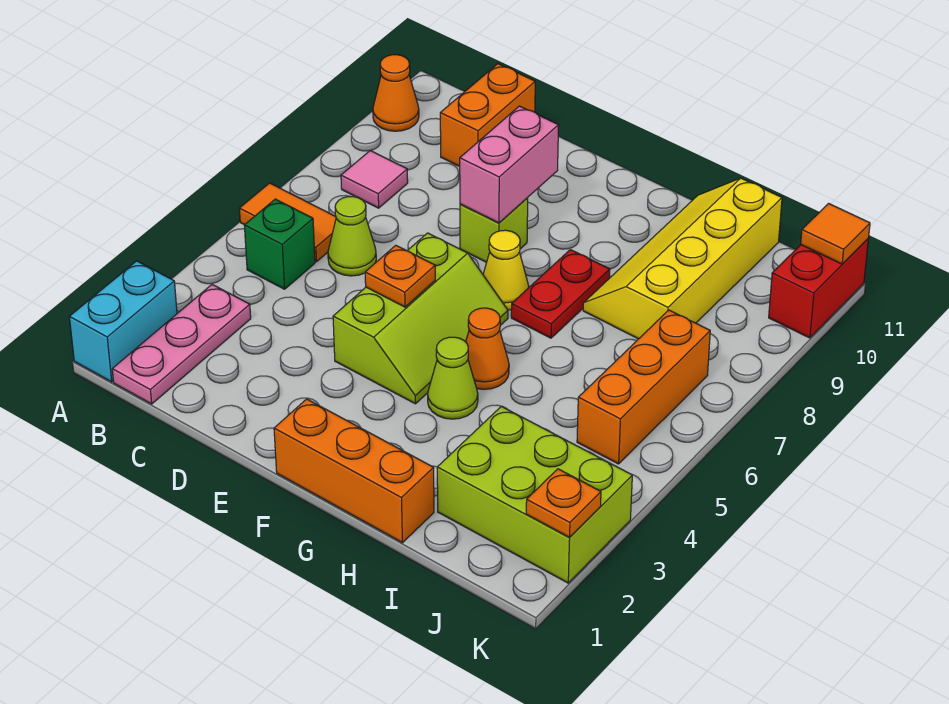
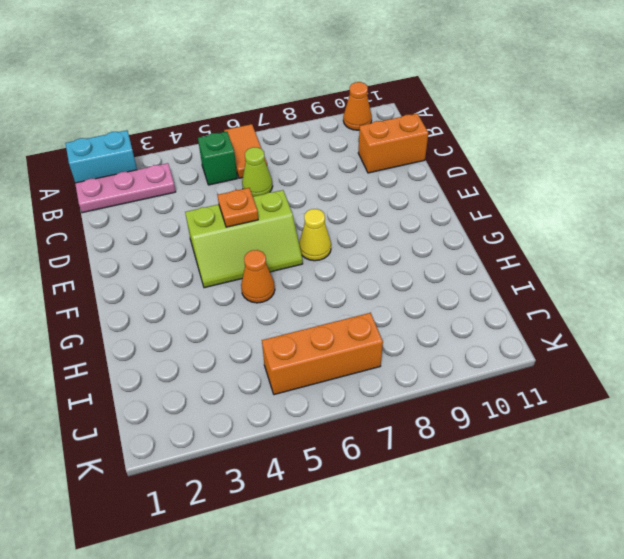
none -> pink tile B8 level 1
none -> lime brick E8 level 1
none -> orange brick F1:H1 level 1

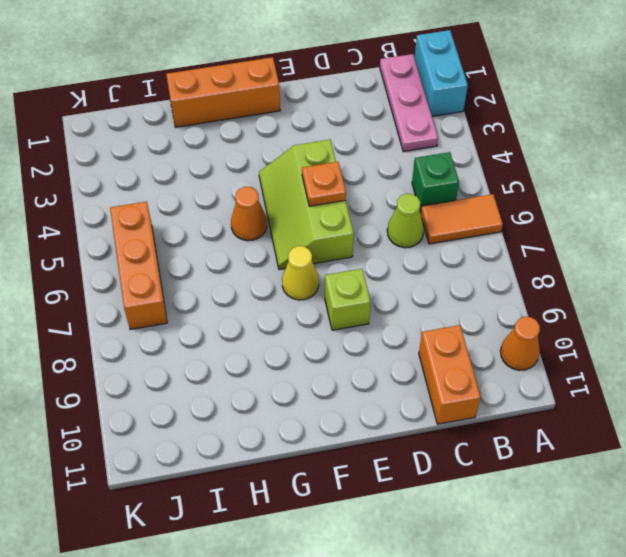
none -> pink tile B8 level 1
none -> lime cone G4 level 1
none -> red plate G7:G8 level 1

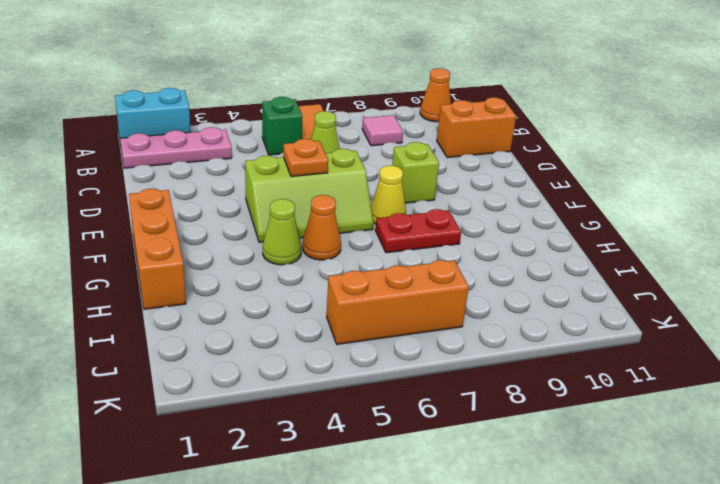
none -> yellow slope H8:I11 level 1 top I
none -> lime brick I2:K3 level 1
none -> red brick K10:K11 level 1

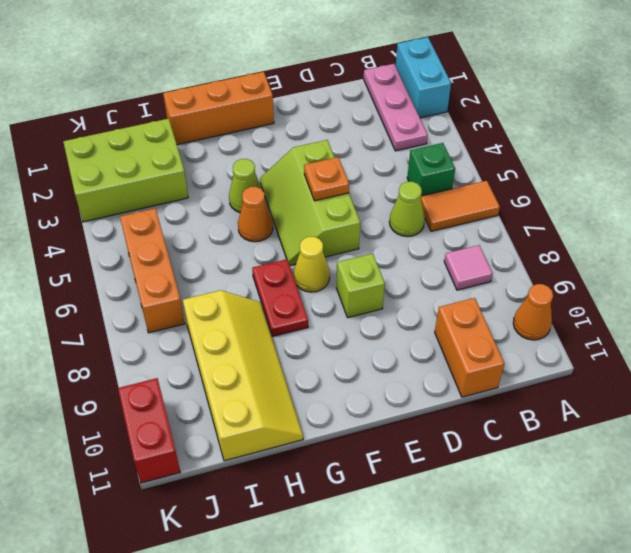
none -> pink brick E8:E9 level 2
none -> orange plate K2 level 2
none -> orange tile K11 level 2

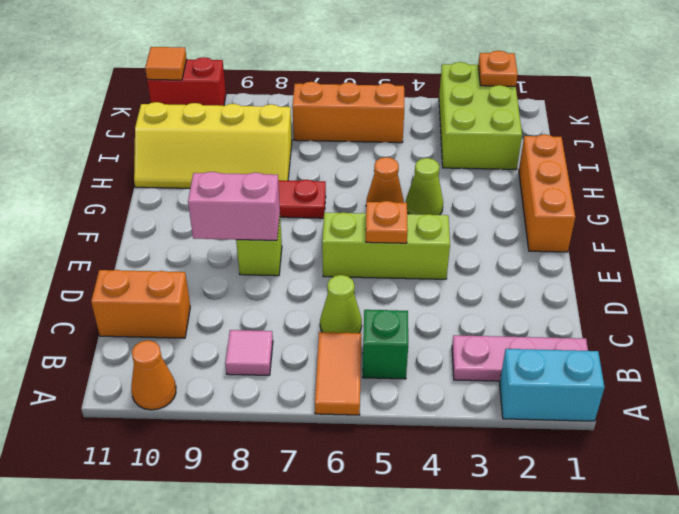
none -> yellow cone F7 level 1

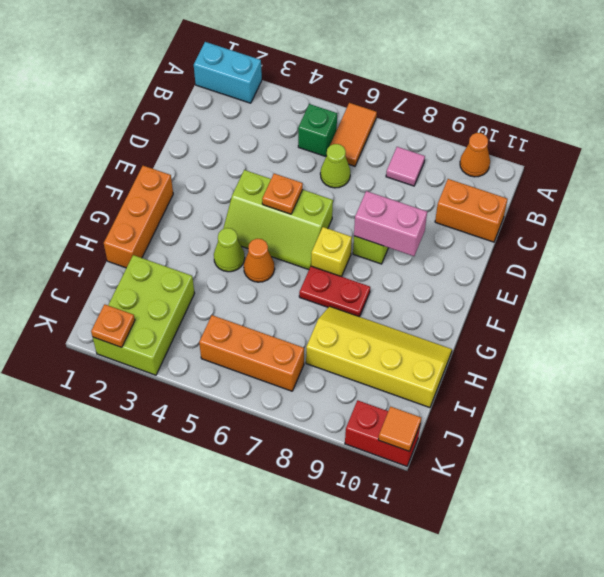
yellow brick F7 level 1 -> yellow cone F7 level 1
none -> pink plate B1:B3 level 1

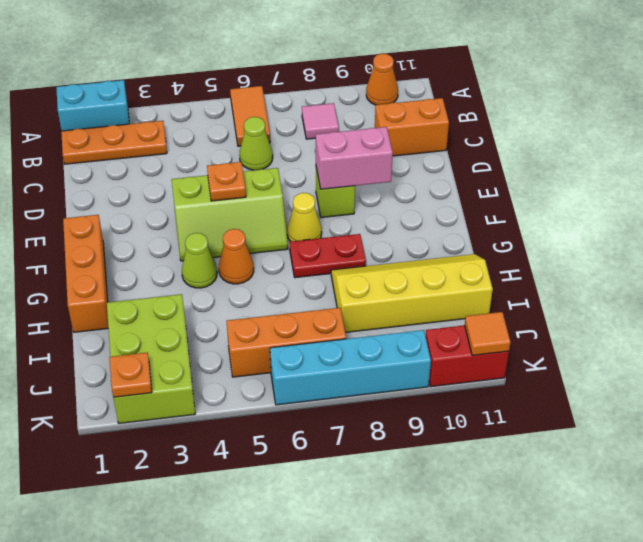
orange plate B1:B3 level 1 -> pink plate B1:B3 level 1
cyan brick K6:K9 level 1 -> none
none -> green brick B5 level 1

